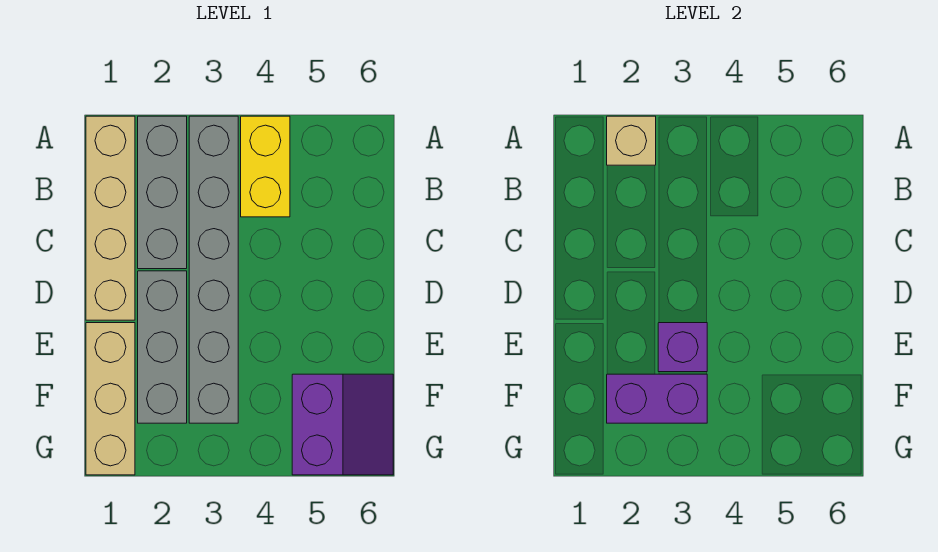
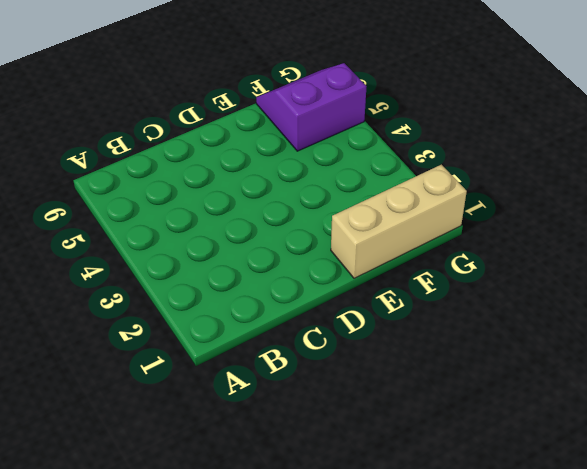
none -> tan brick A1:D1 level 1
none -> grey brick A2:C2 level 1

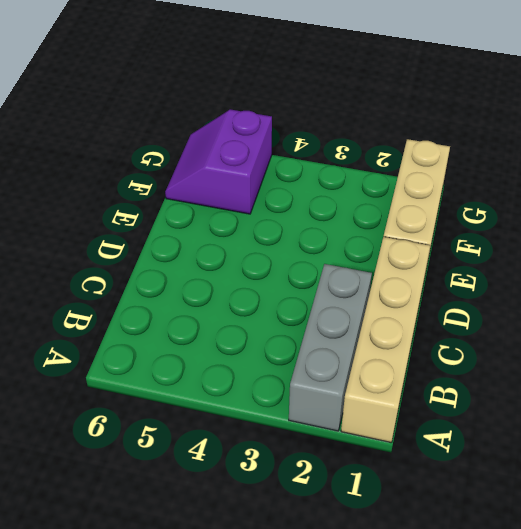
none -> grey brick A3:F3 level 1
none -> yellow brick A4:B4 level 1

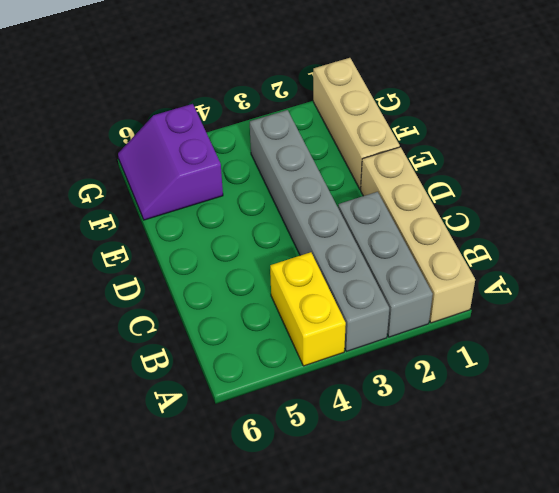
none -> grey brick D2:F2 level 1
none -> tan brick A2 level 2

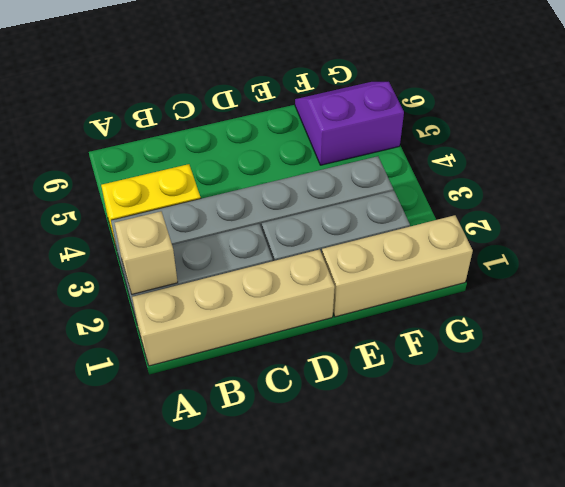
none -> purple brick E3 level 2
none -> purple brick F2:F3 level 2

